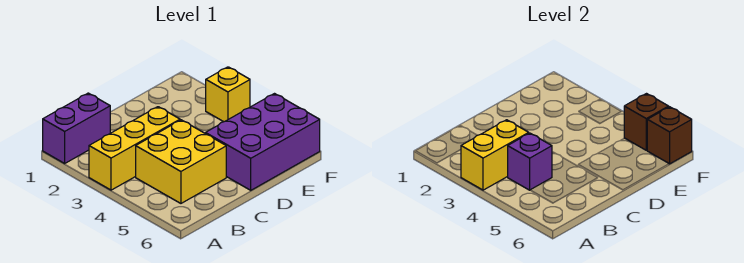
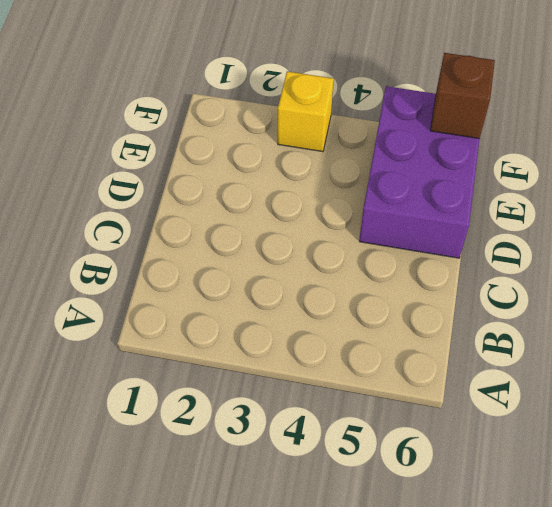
none -> purple brick A1:B1 level 1
none -> yellow brick A3:C3 level 1

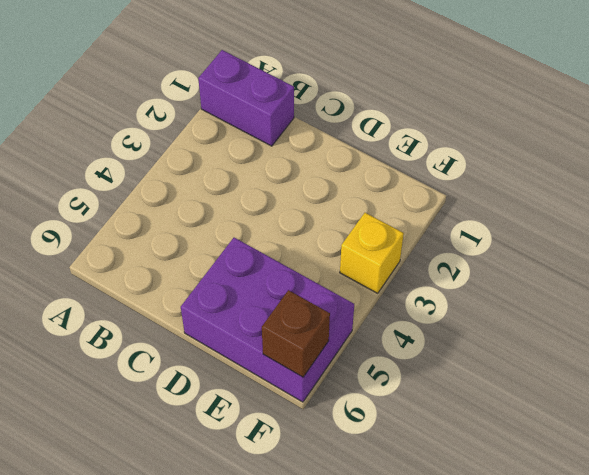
none -> yellow brick A3:C3 level 1
none -> yellow brick B4:C5 level 1

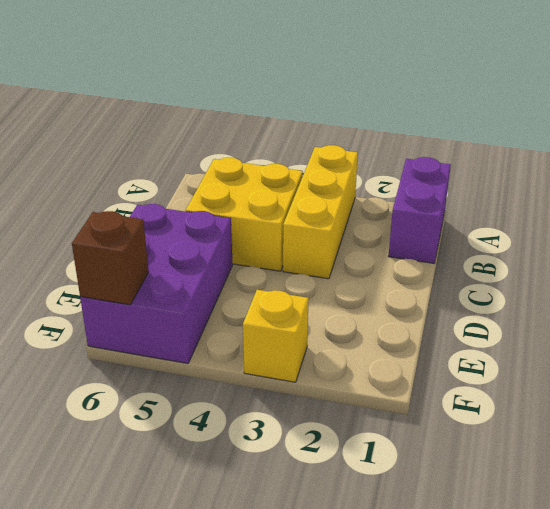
none -> yellow brick A3:B3 level 2
none -> purple brick B4 level 2

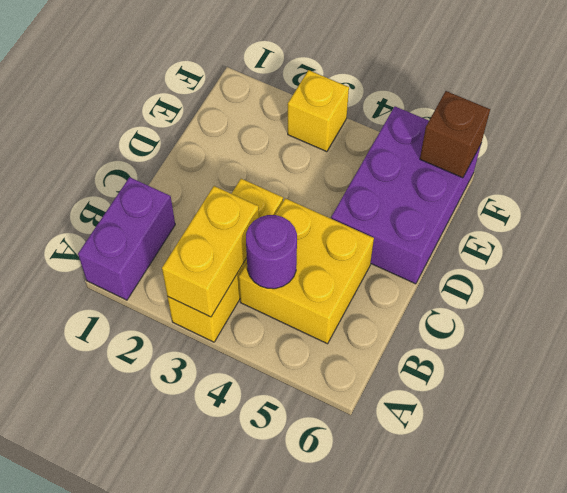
purple round brick B4 level 2 -> purple brick B4 level 2
none -> brown brick F5 level 2

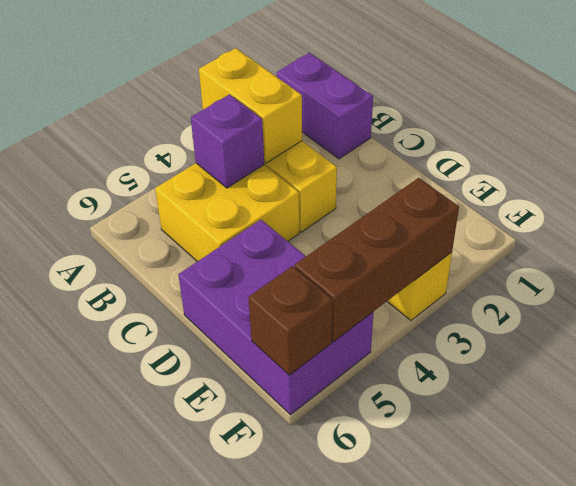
brown brick F3:F5 level 2 -> brown brick F5 level 2

